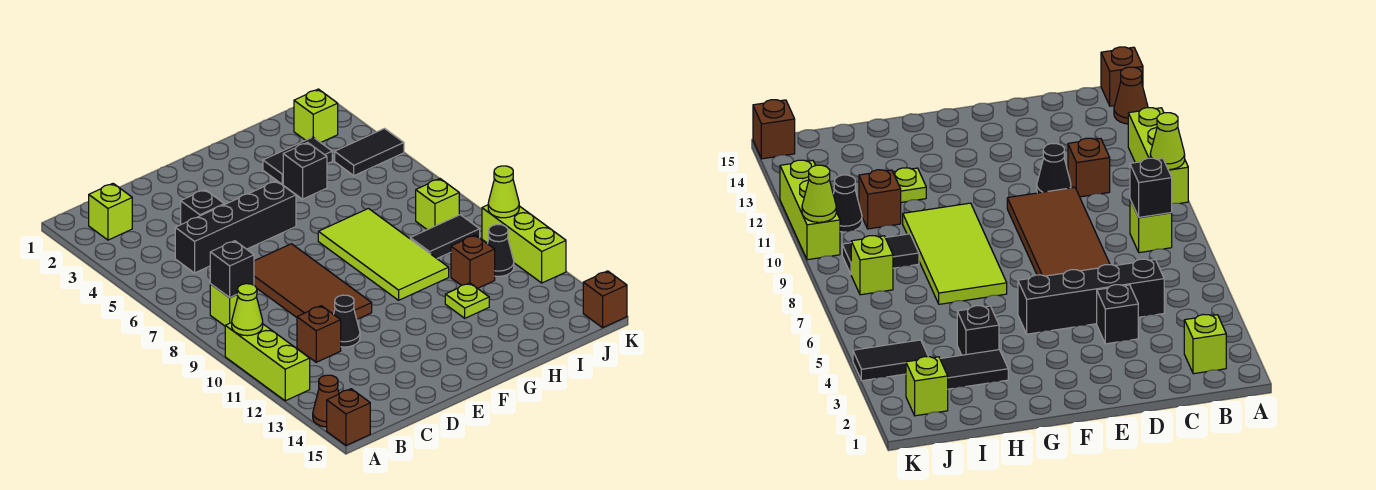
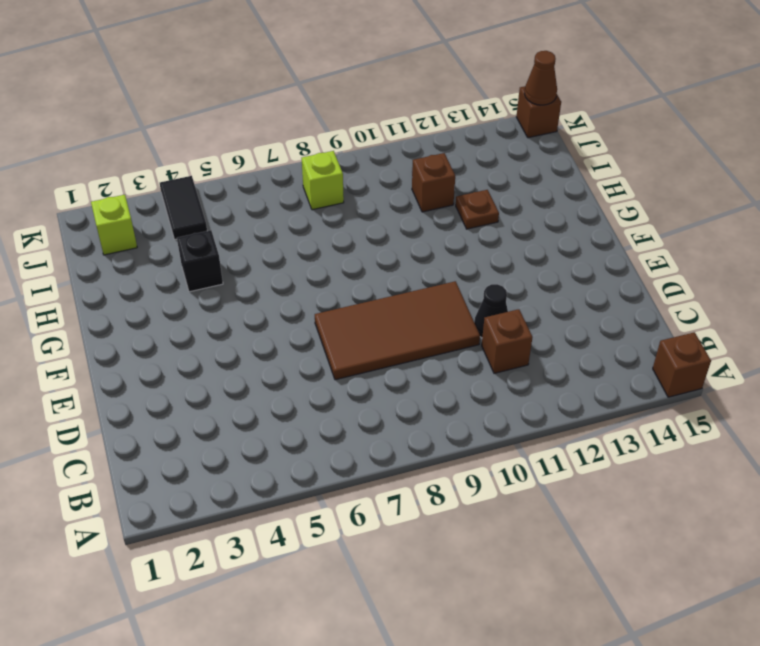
brown plate H12 level 1 -> lime plate H12 level 1
brown cone K15 level 2 -> brown cone A14 level 1
none -> lime brick A10:A12 level 1
none -> lime brick B2 level 1
none -> lime brick B8 level 1

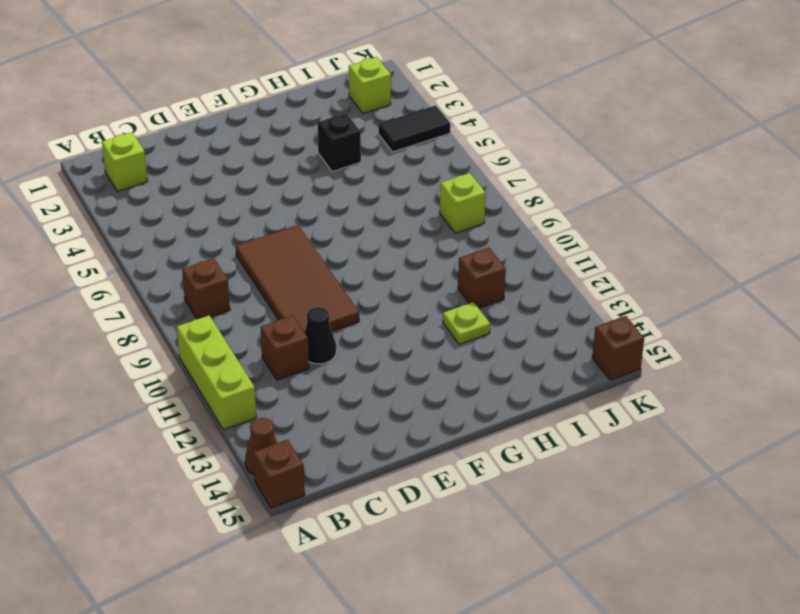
brown brick B8 level 1 -> lime brick B8 level 1
none -> black brick C5:F5 level 1
none -> black brick D4 level 1
none -> lime tile G7:H10 level 1

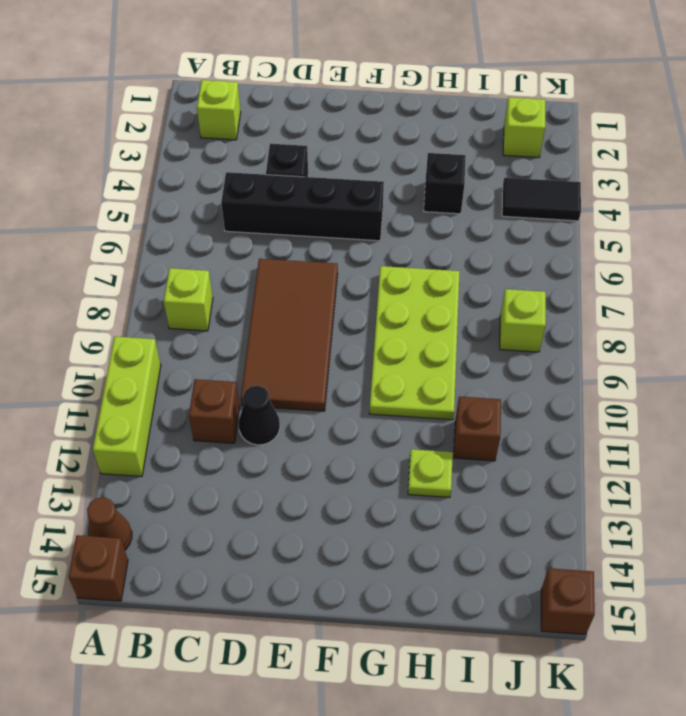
lime plate G7:H10 level 1 -> lime tile G7:H10 level 1
none -> black tile H3:I3 level 1
none -> black tile I9:J9 level 1
none -> black cone J11 level 1

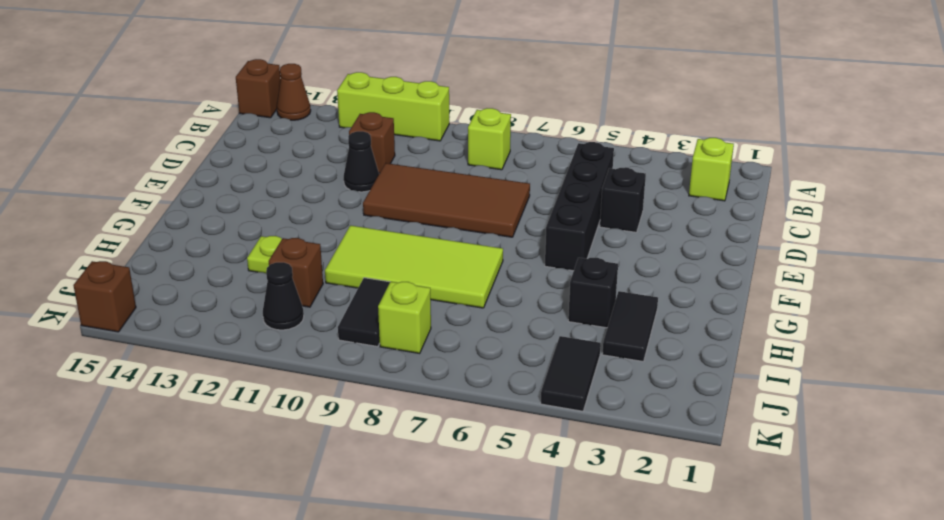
none -> lime brick J2 level 1
none -> lime brick K10:K12 level 1
none -> lime cone A10 level 2

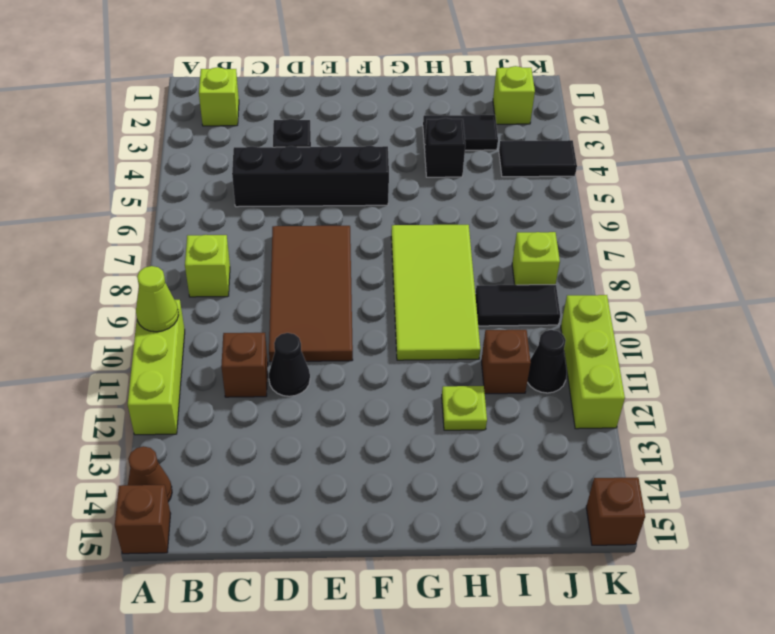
none -> black brick B8 level 2
none -> lime cone K10 level 2

